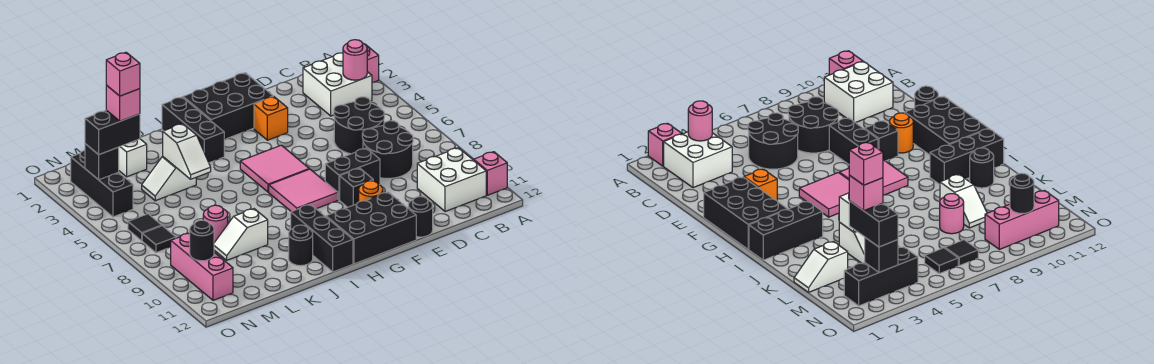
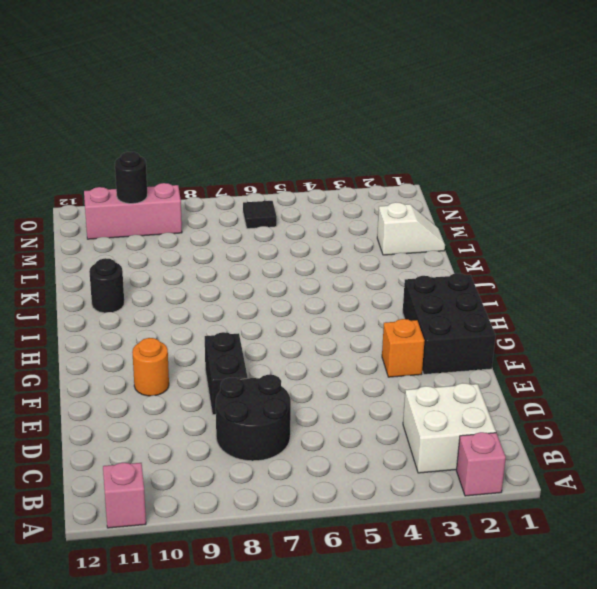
none -> white brick B10:C11 level 1
none -> black round brick C5:D6 level 1
none -> black round brick E12 level 1
none -> black brick F9 level 1

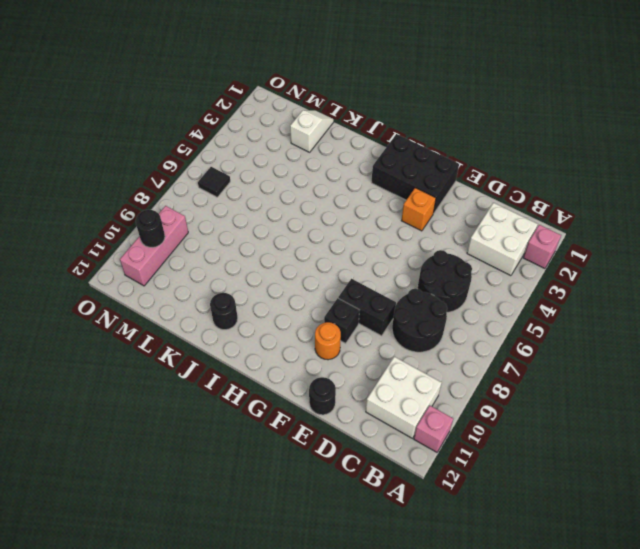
none -> black brick F11:H12 level 1
none -> pink tile G5:H6 level 1
none -> pink tile G7:H8 level 1
none -> black brick I1:I3 level 1

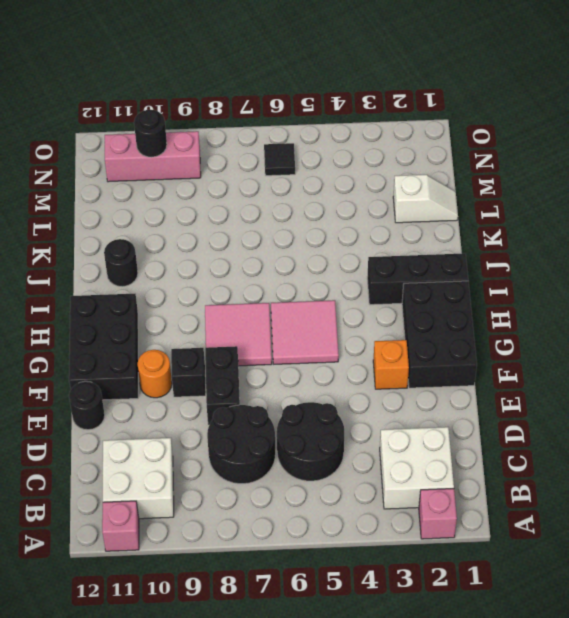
none -> black brick I10:I12 level 1
none -> white slope K4:L4 level 1 top K
none -> white slope K9:L9 level 1 top K
none -> pink round brick L8 level 1

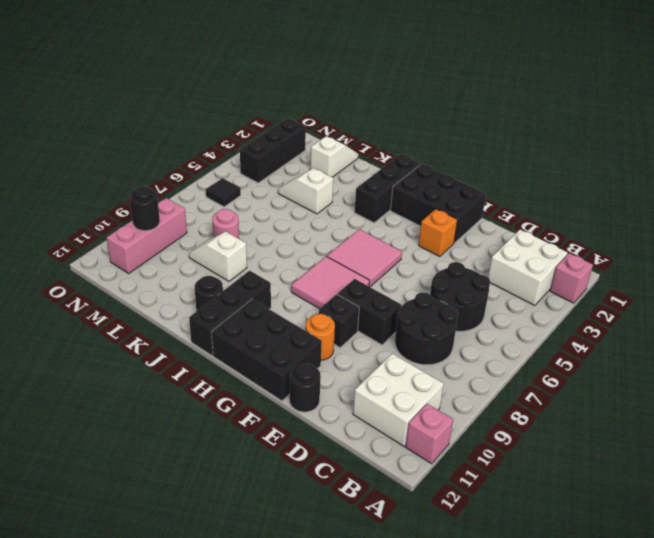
none -> black tile N7 level 1
none -> pink round brick B3 level 2
none -> white slope K4:K5 level 2 top 4
none -> black brick N3 level 2

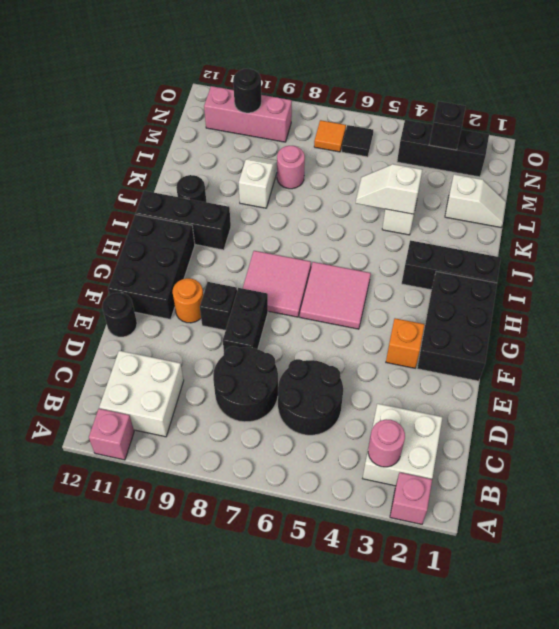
orange tile N7 level 1 -> black tile N7 level 1
none -> black brick M3:N3 level 3
none -> pink brick M3 level 4
none -> pink brick M3 level 5

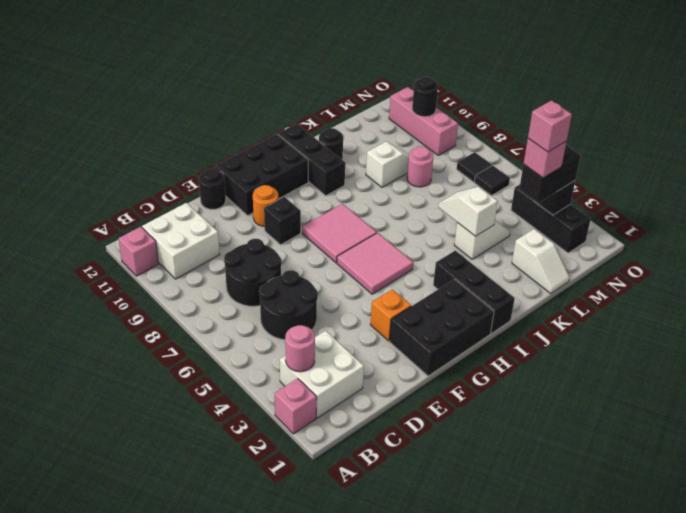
none -> black brick E8:F8 level 1

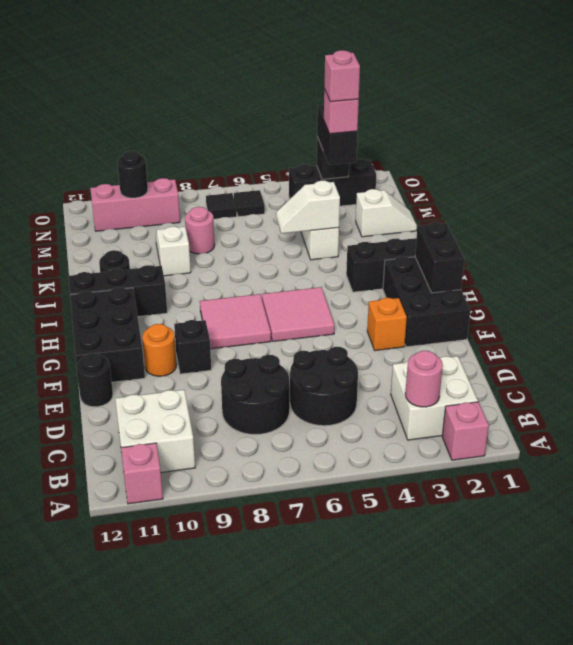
black brick G1:H1 level 2 -> black brick E8:F8 level 1

